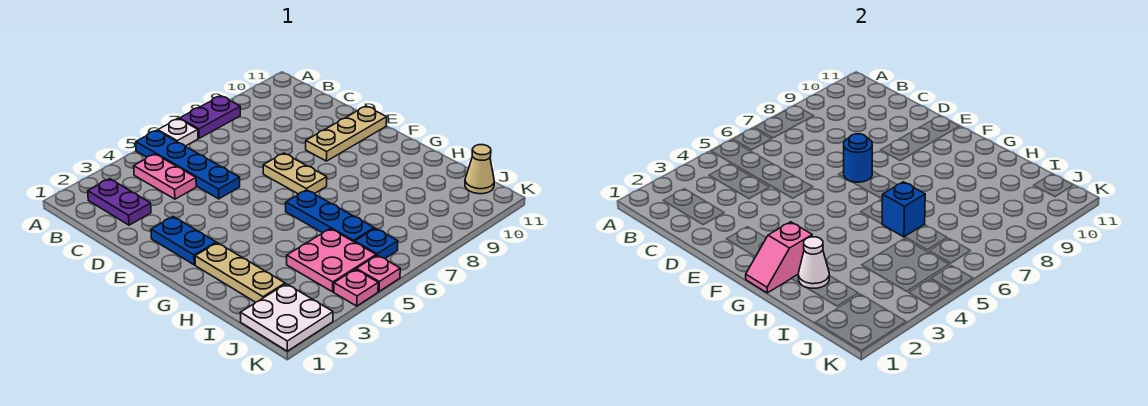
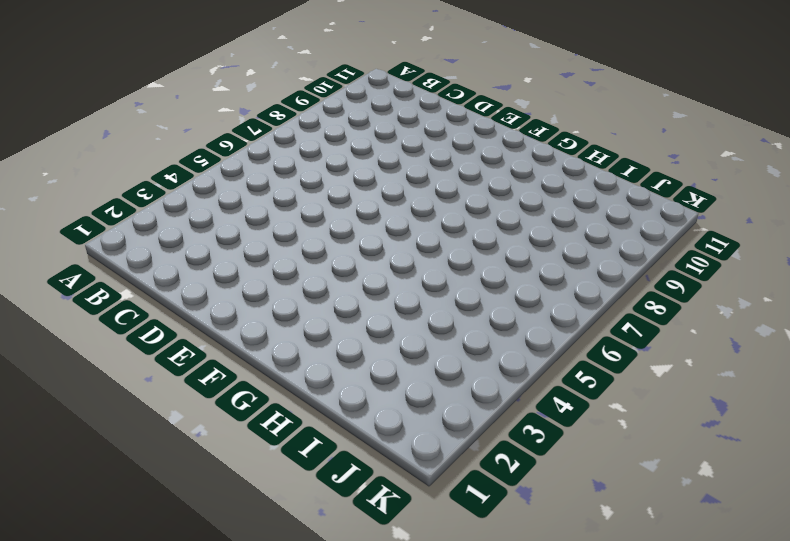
none -> blue plate A5:D5 level 1
none -> white plate A6 level 1
none -> purple plate A7:A8 level 1

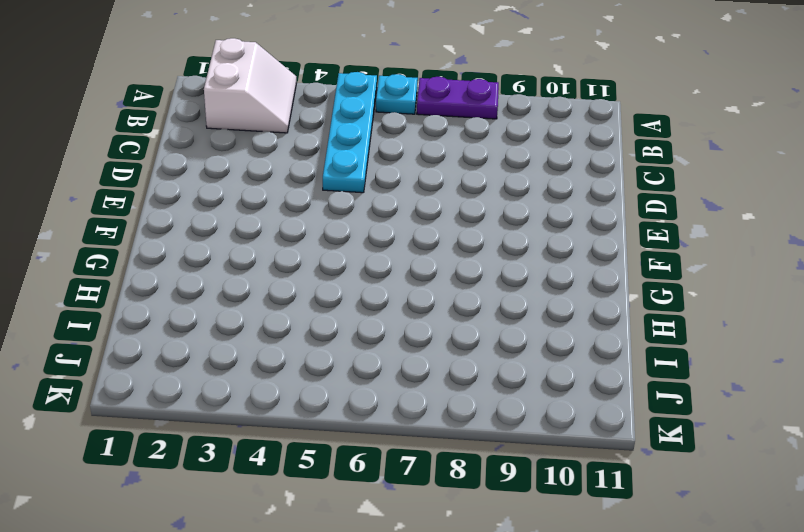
white slope A2:B3 level 1 top 2 -> purple plate B2:C2 level 1
cyan plate A5:D5 level 1 -> blue plate A5:D5 level 1
cyan plate A6 level 1 -> white plate A6 level 1
none -> pink plate B4:C4 level 1
none -> blue plate E2:F2 level 1
none -> tan plate E7:F7 level 1

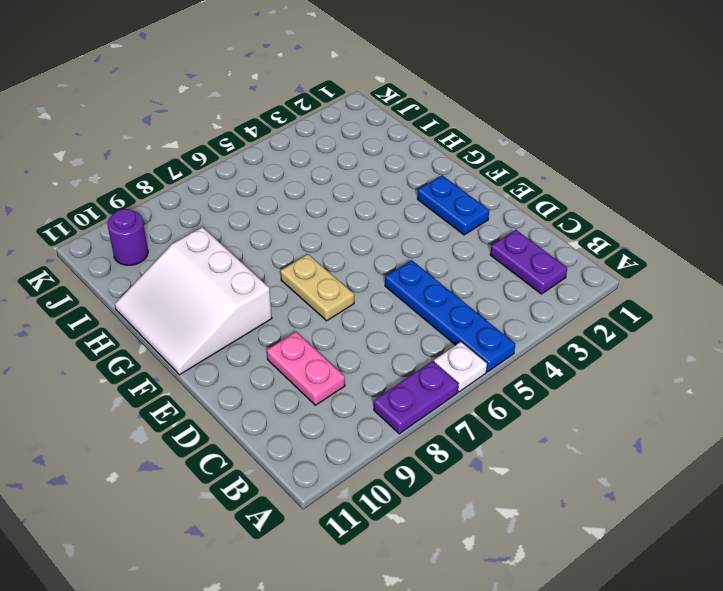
pink plate C9:D9 level 1 -> pink plate B4:C4 level 1
white slope F9:H11 level 1 top 9 -> none
purple round brick J10 level 1 -> none
none -> tan plate E9:E11 level 1
none -> tan plate G2:I2 level 1
none -> blue plate G6:I6 level 1

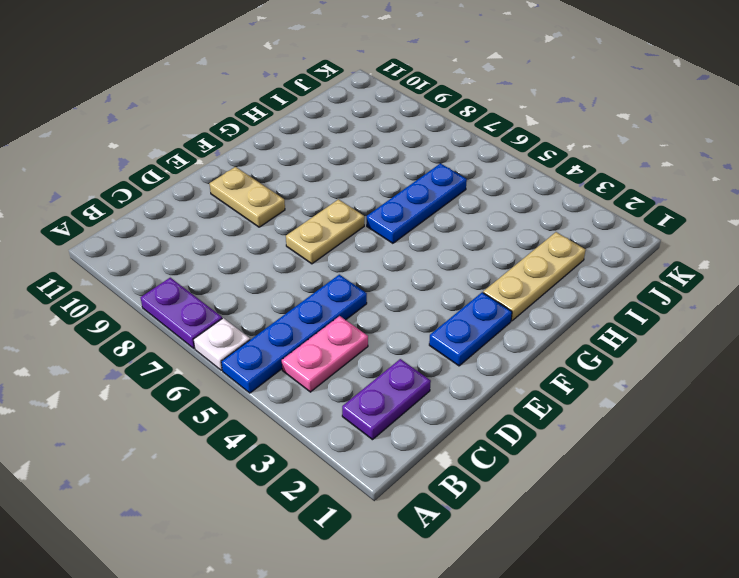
tan plate E9:E10 level 1 -> tan plate E9:E11 level 1
none -> pink plate I4:J5 level 1
none -> white plate J1:K2 level 1
none -> blue plate J6 level 1

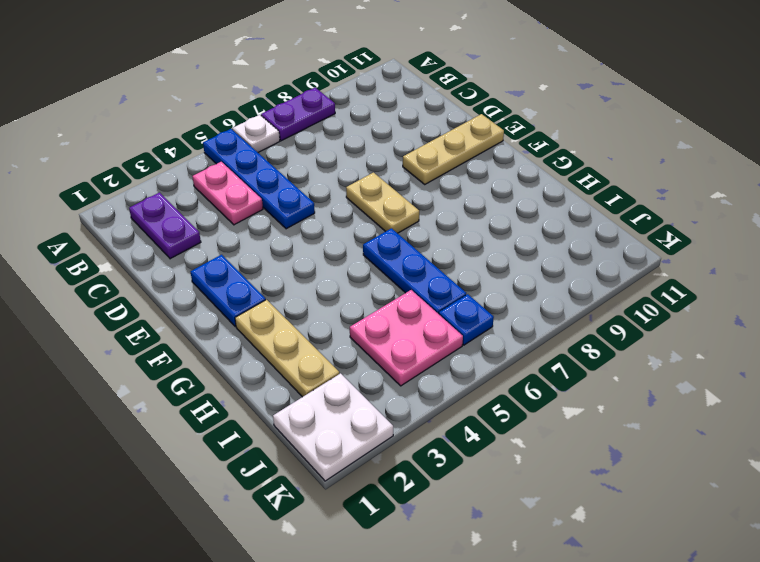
none -> tan cone J11 level 1
none -> pink plate K4 level 1
none -> pink plate K5 level 1

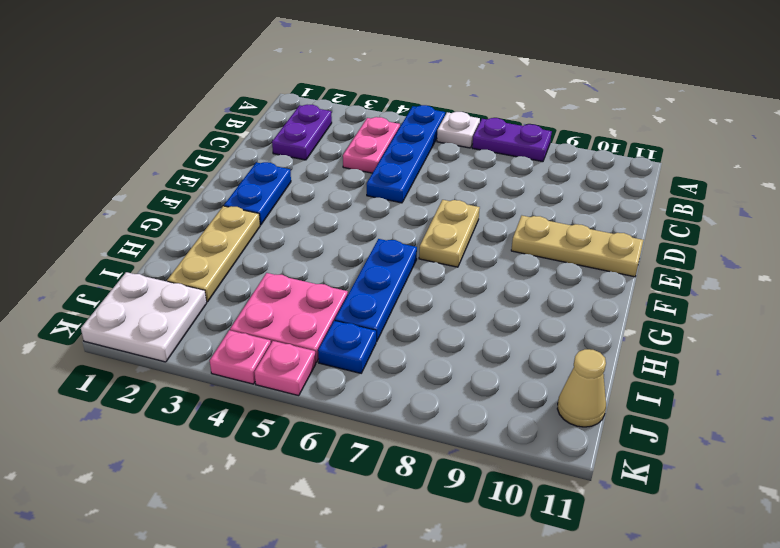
none -> blue round brick E7 level 2
none -> pink slope G1:G2 level 2 top 2
none -> white cone H2 level 2

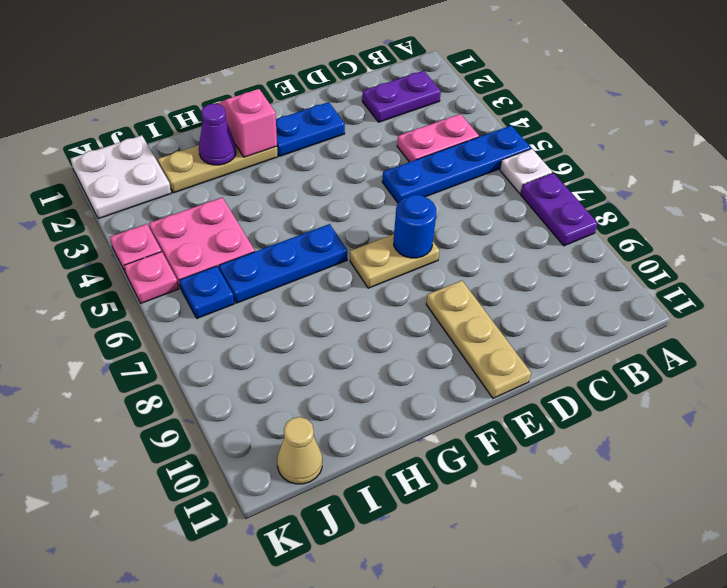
purple cone H2 level 2 -> white cone H2 level 2
none -> blue brick H6 level 2

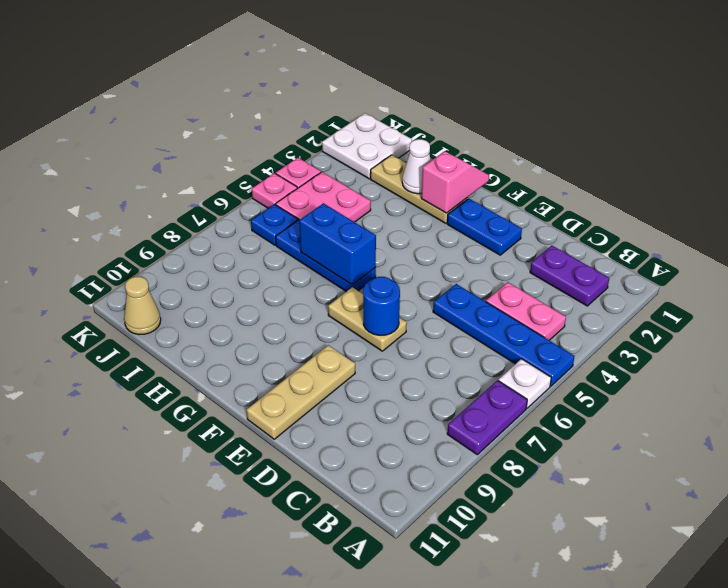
blue brick G6:H6 level 2 -> blue brick H6 level 2

